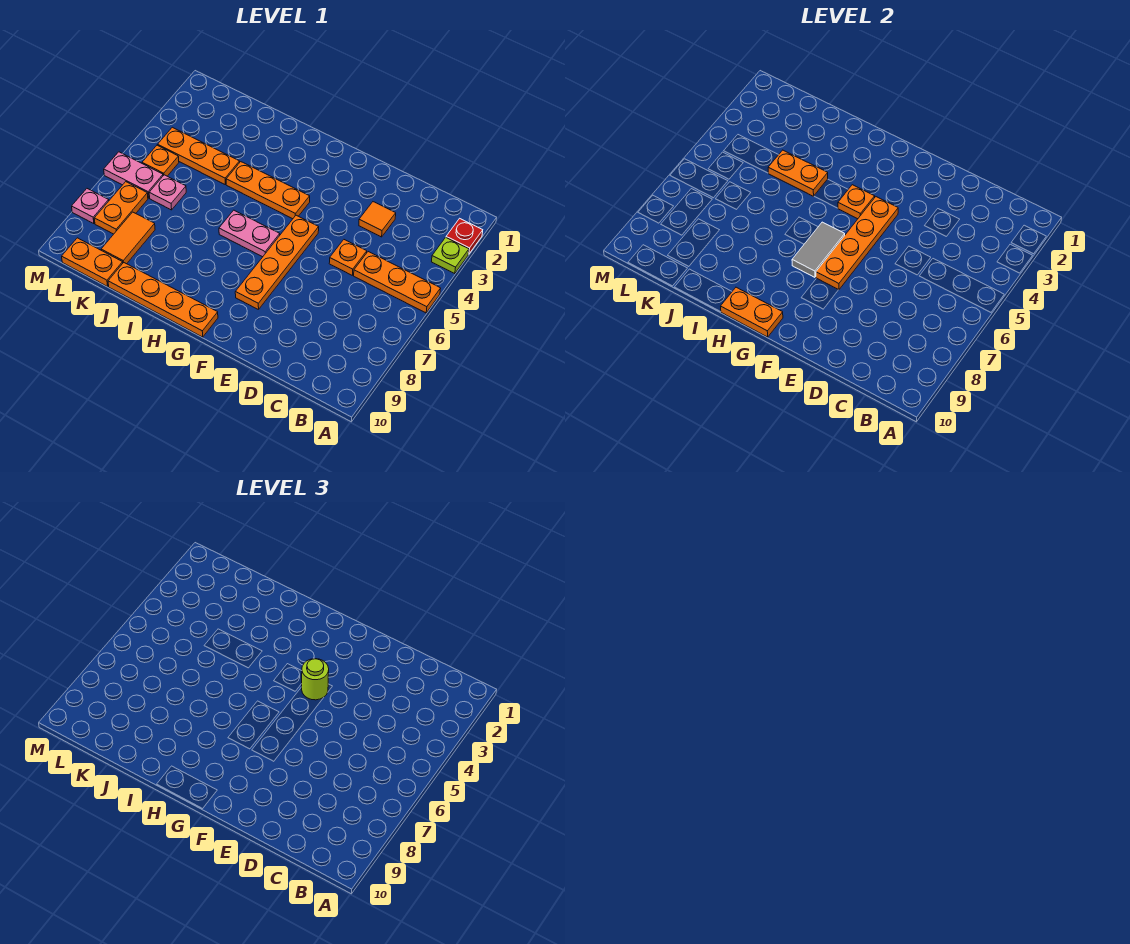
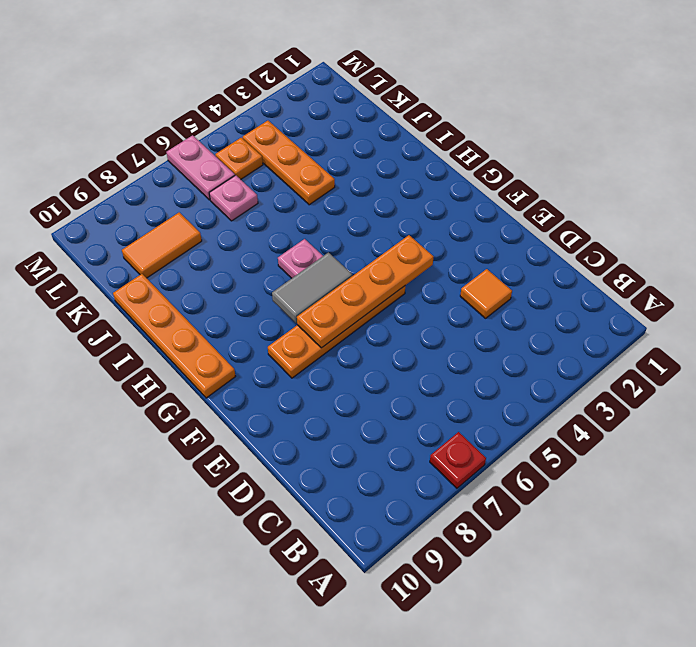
red plate A7 level 1 -> red plate A2 level 1
none -> lime plate A3 level 1
none -> orange plate A5:C5 level 1
none -> orange plate D5 level 1

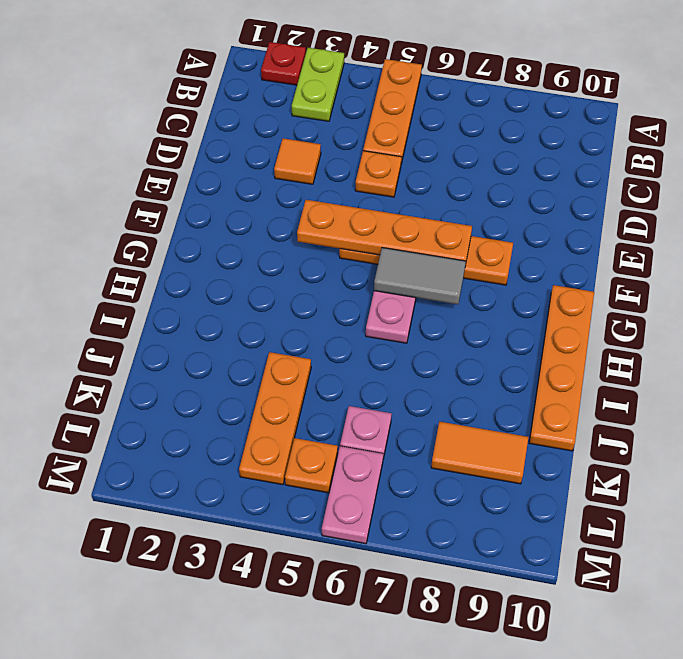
lime plate A3:B3 level 1 -> lime plate A3 level 1
none -> orange plate G4:I4 level 1
none -> orange plate K10:L10 level 1
none -> orange plate L7:L8 level 1

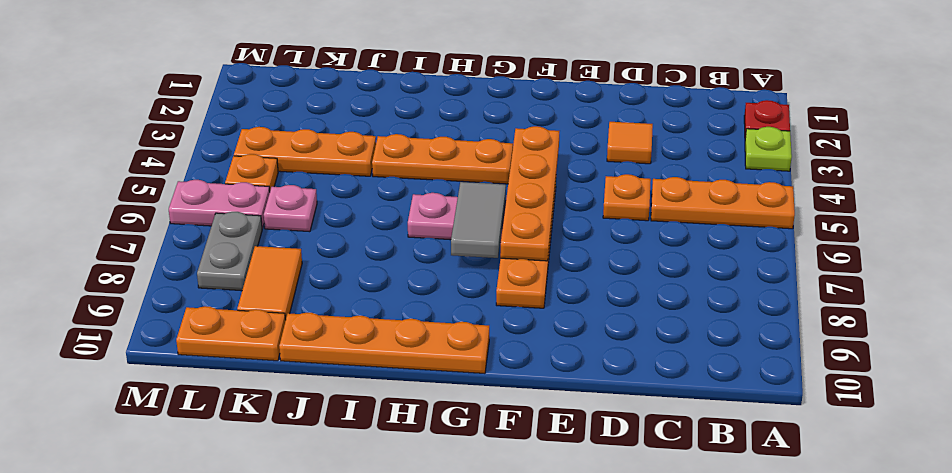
grey plate L7:L8 level 1 -> orange plate L7:L8 level 1
none -> pink plate M8 level 1
none -> orange plate G4 level 2
none -> orange plate G10:H10 level 2

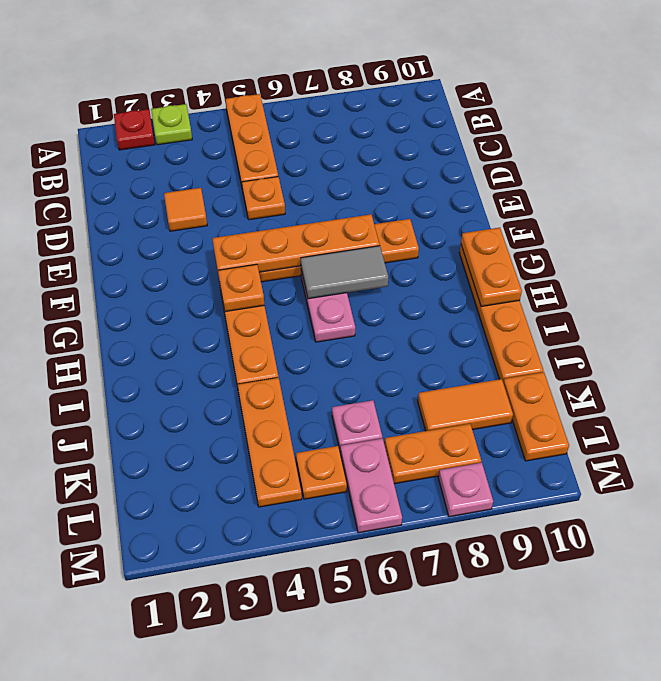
none -> orange plate I4:J4 level 2
none -> lime round brick F4 level 3

